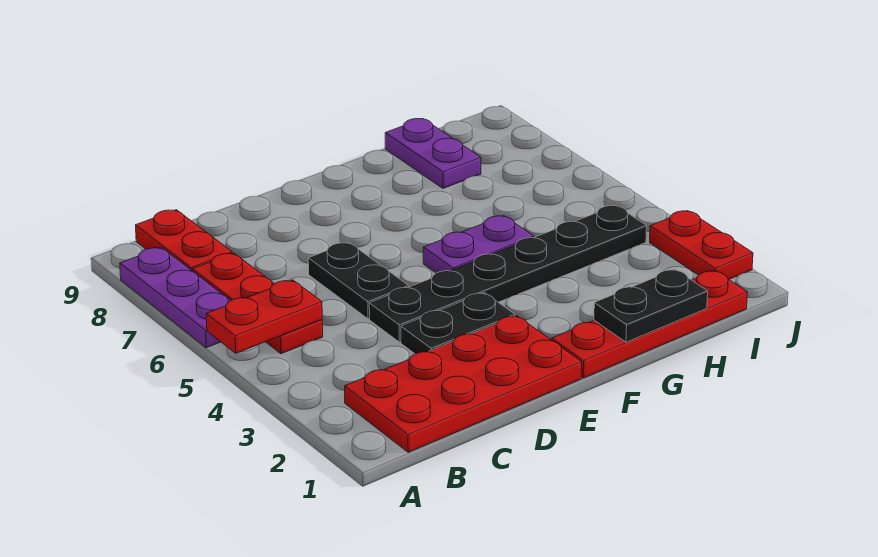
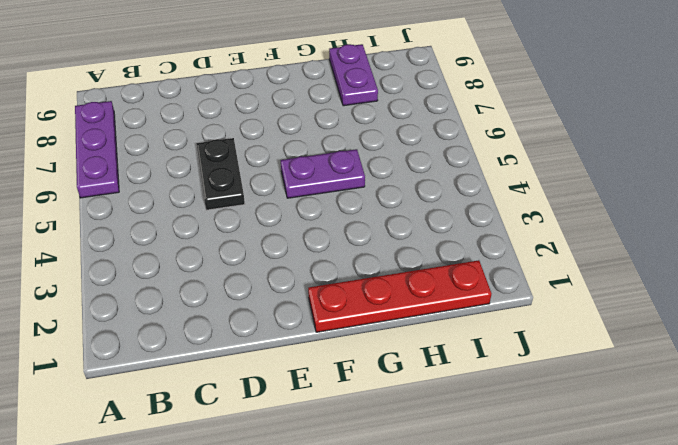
none -> red plate B1:E2 level 1
none -> red plate B5:B7 level 1
none -> red plate B8:B9 level 1

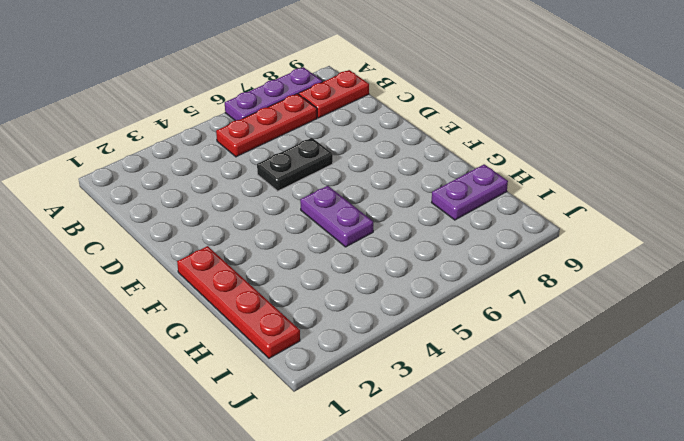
none -> red plate B1:E2 level 1
none -> black plate D3:E3 level 1
none -> black plate D4:I4 level 1

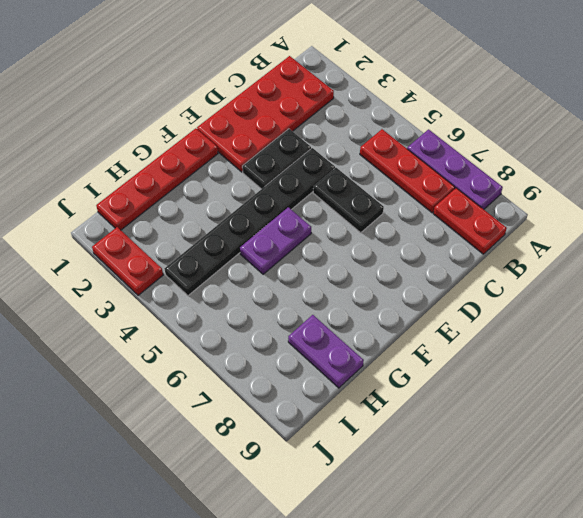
none -> red plate A5:B5 level 2
none -> black plate G1:H1 level 2

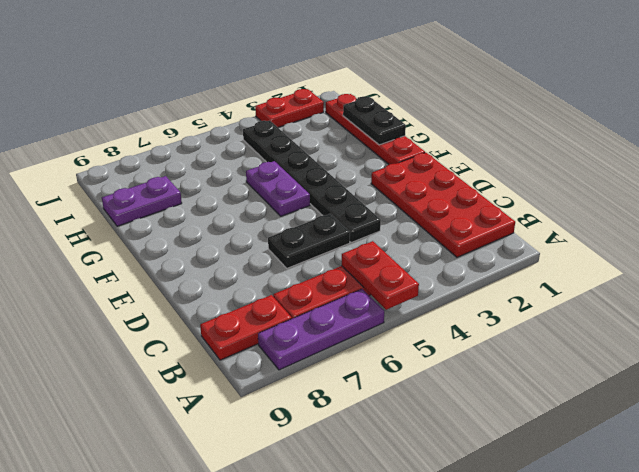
none -> black plate D3:E3 level 1

